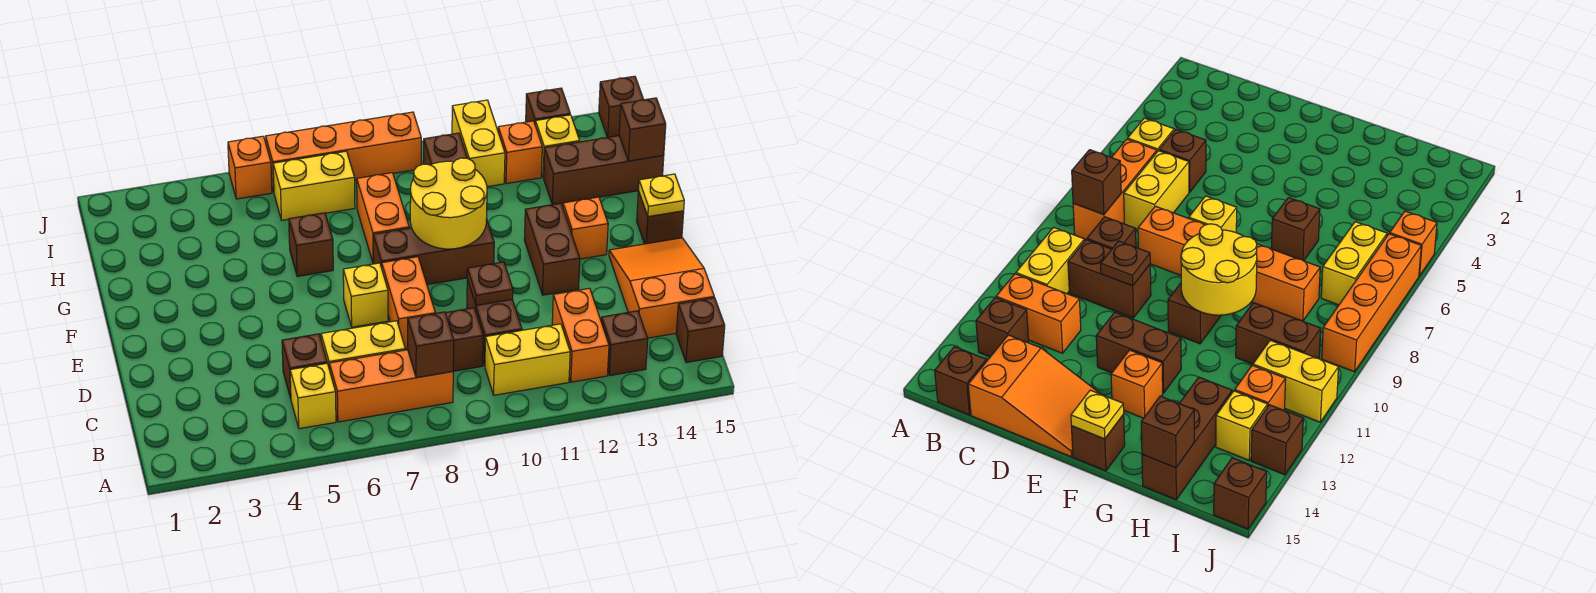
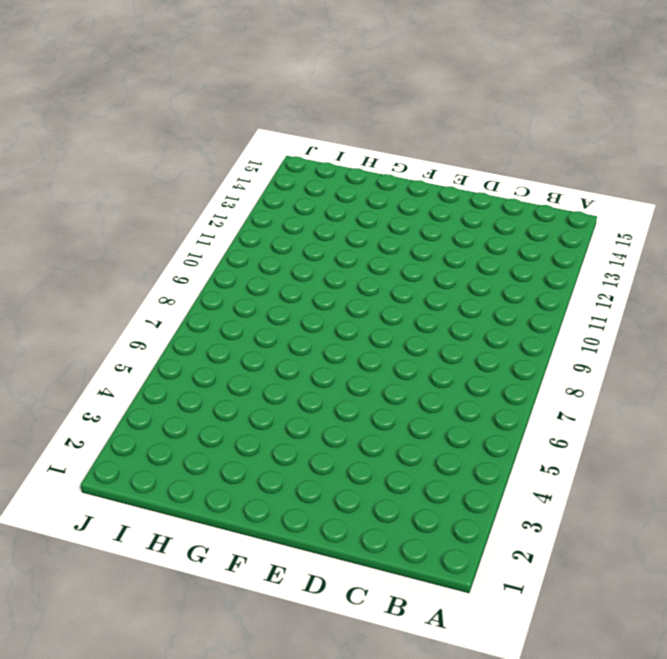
none -> yellow brick B5 level 1
none -> orange brick B6:B8 level 1
none -> yellow brick B10:B11 level 1
none -> orange brick B12:C12 level 1

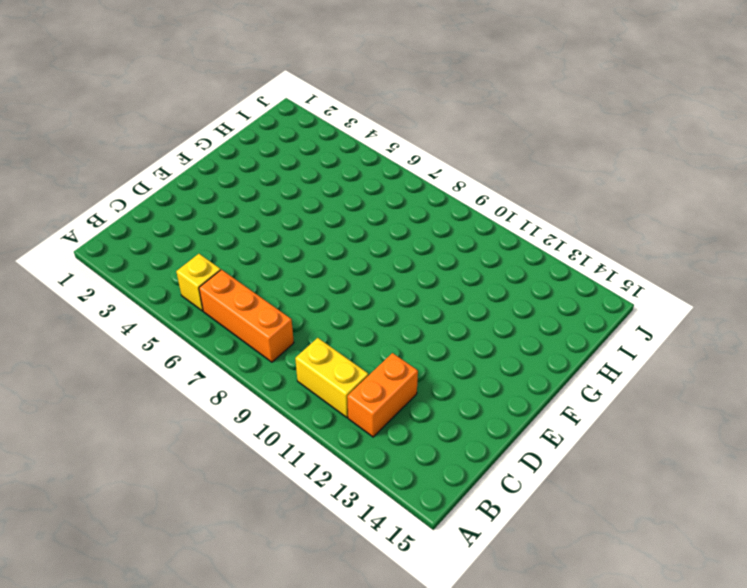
none -> brown brick B13 level 1
none -> brown brick B15 level 1
none -> brown brick C5 level 1
none -> yellow brick C6:C7 level 1

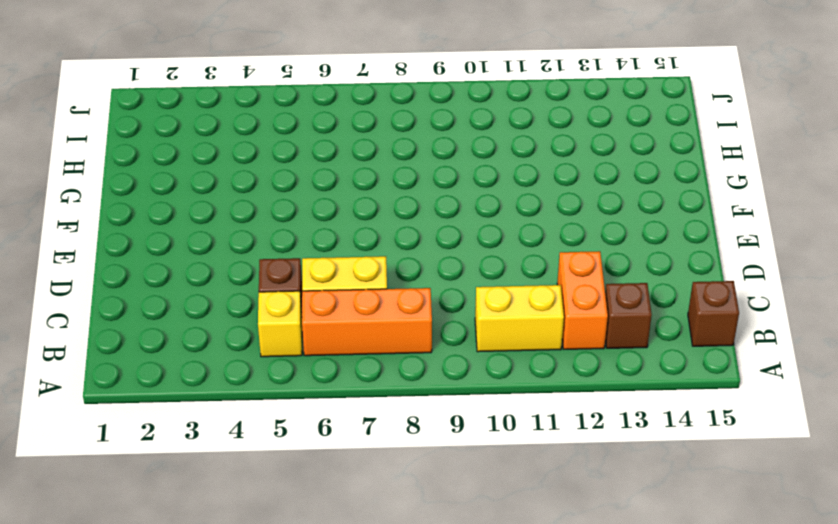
none -> brown brick C9 level 1
none -> brown brick C10:D10 level 1
none -> orange slope C14:E15 level 1 top C
none -> orange brick D8:E8 level 1

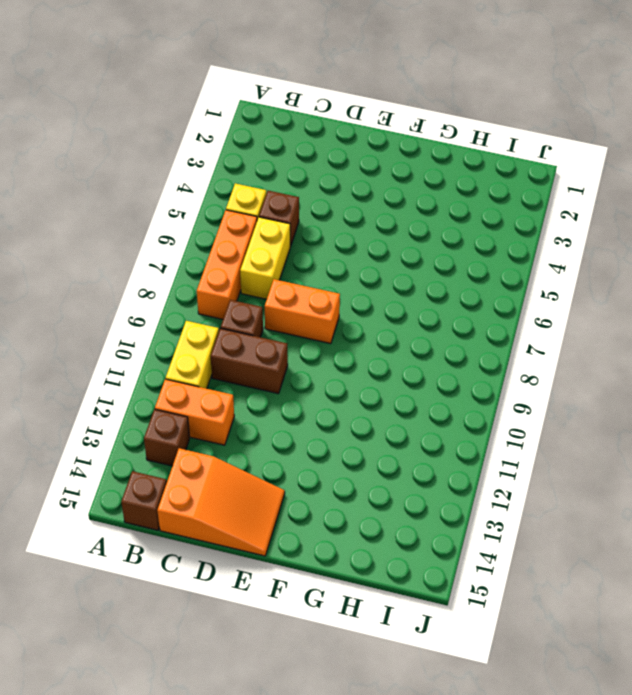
none -> yellow brick E7 level 1
none -> brown brick E12:F12 level 1
none -> brown brick F8:F10 level 1
none -> orange brick F13 level 1

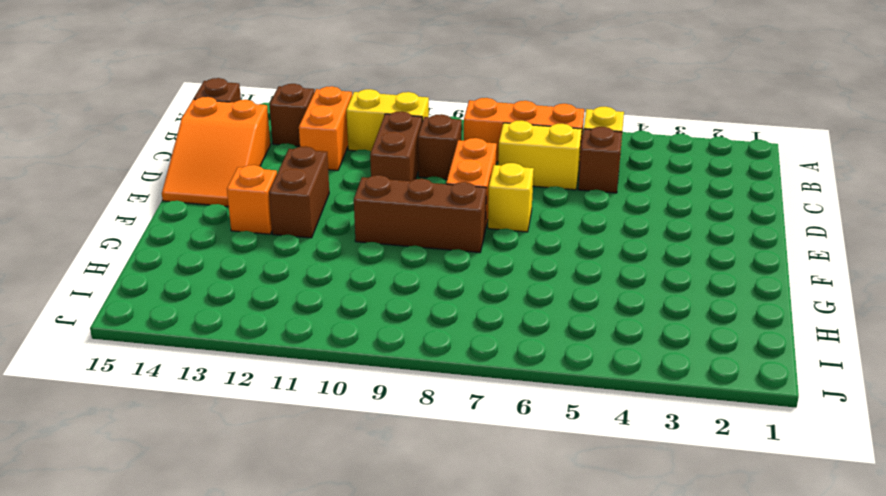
none -> brown brick F15 level 1
none -> brown brick G6 level 1
none -> orange brick G8:H8 level 1
none -> brown brick H10:I10 level 1

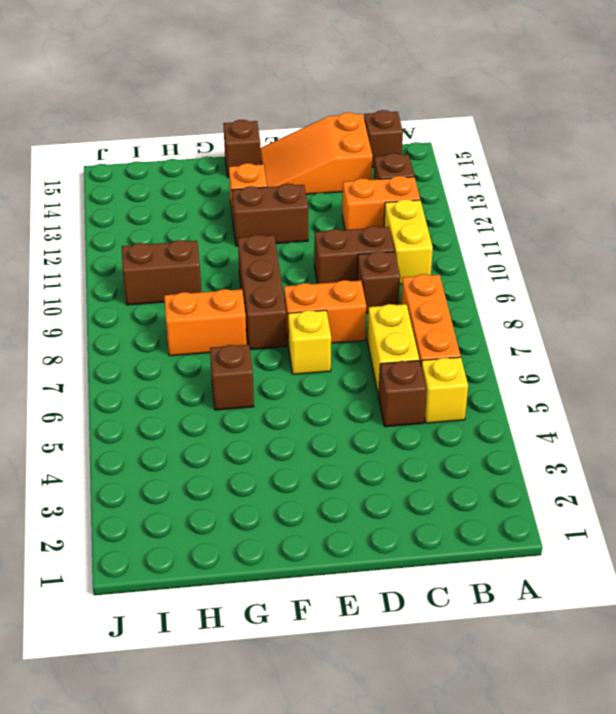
none -> brown brick H13:H15 level 1
none -> yellow brick I6:I7 level 1
none -> yellow brick I11:J11 level 1
none -> orange brick I12 level 1

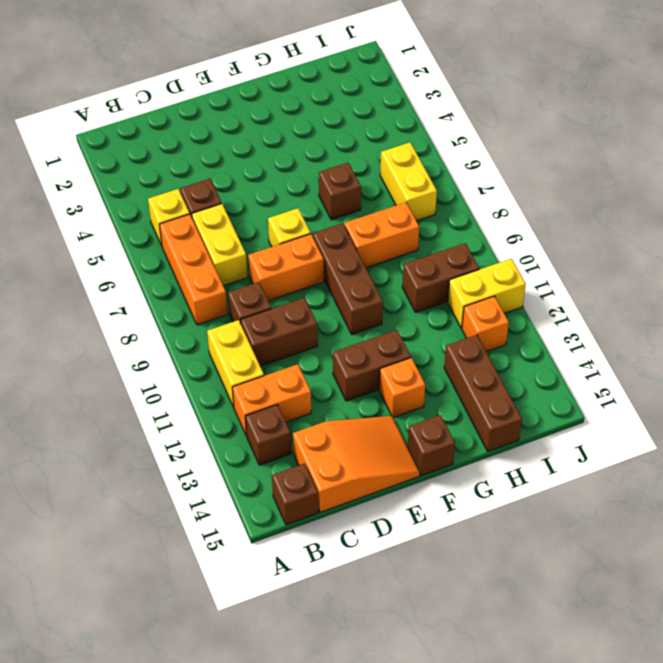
none -> yellow brick I13 level 1
none -> orange brick J5 level 1
none -> orange brick J6:J9 level 1
none -> brown brick J13 level 1

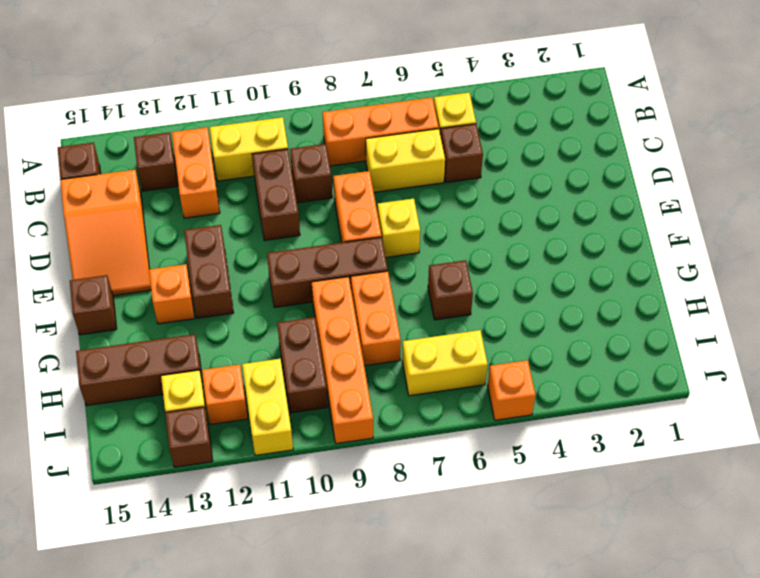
orange brick G9:J9 level 1 -> orange brick J6:J9 level 1
none -> brown brick J15 level 1
none -> brown brick B8 level 2
none -> brown plate D10 level 2
none -> yellow round brick F9:G10 level 2

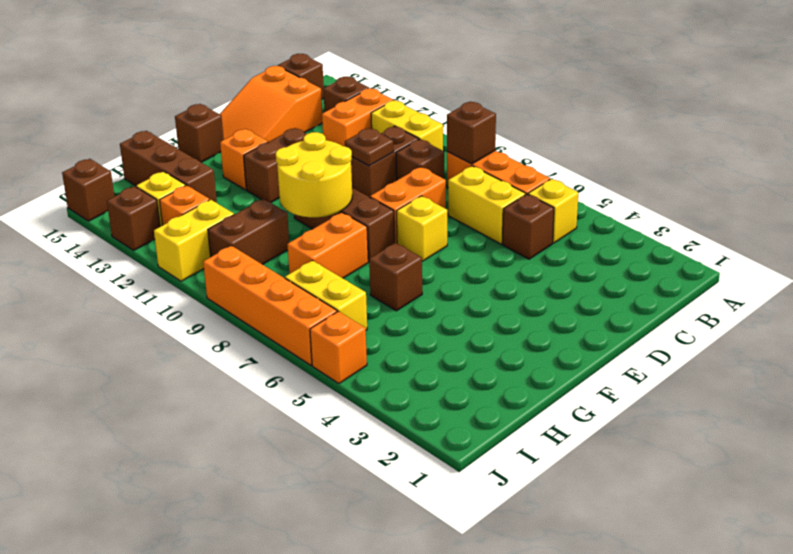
none -> yellow plate F15 level 2
none -> brown brick H15 level 2

